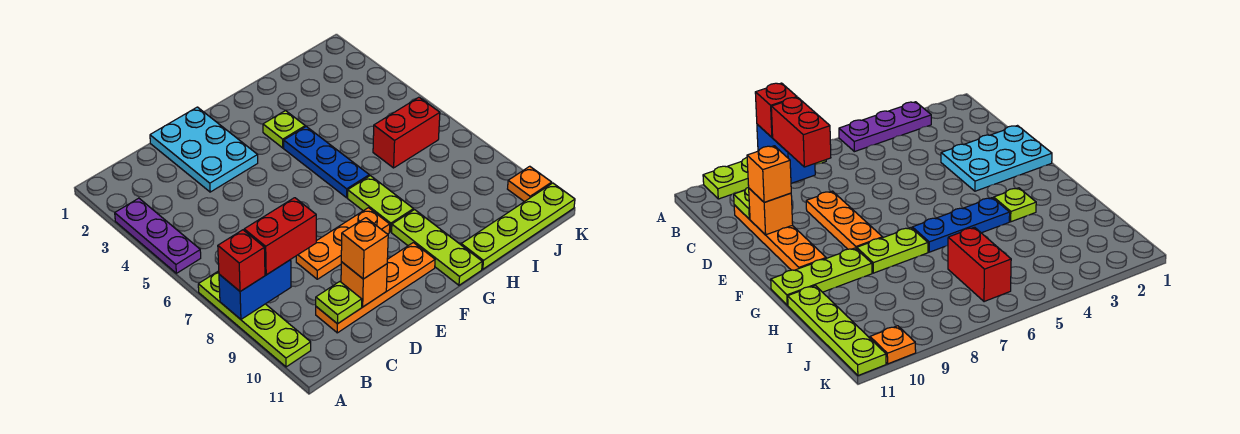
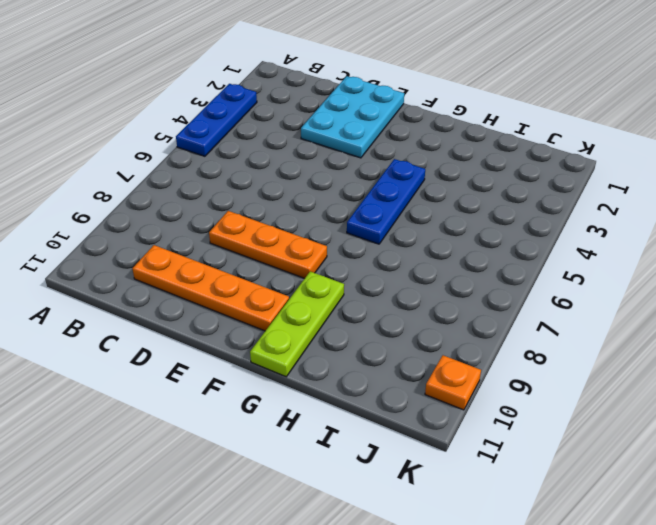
blue plate A3:A5 level 1 -> purple plate A3:A5 level 1
none -> lime plate A7:A10 level 1
none -> lime plate G3 level 1
none -> lime plate G7:G8 level 1

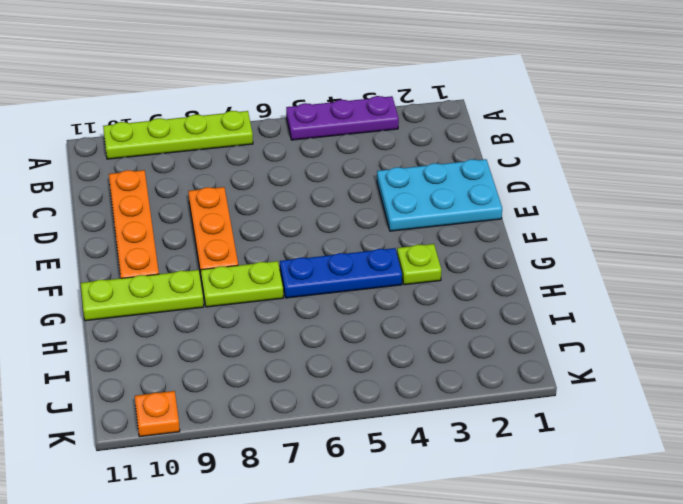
none -> lime plate H11:K11 level 1
none -> red brick I6:J6 level 1
none -> blue brick A8:B8 level 2

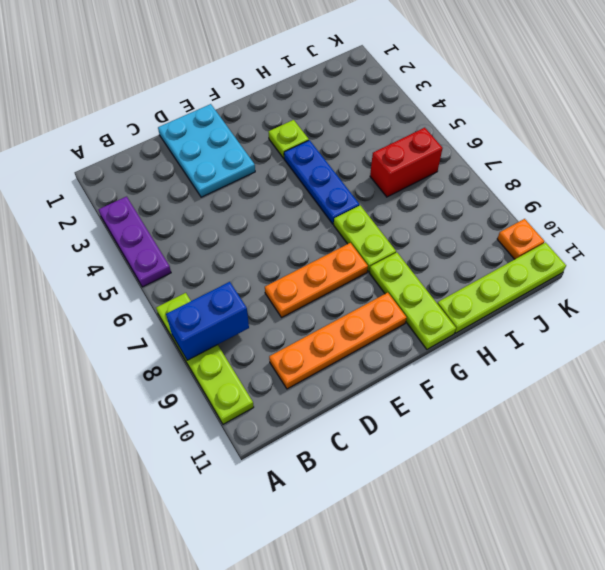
none -> lime plate C10 level 2
none -> orange brick D10 level 2
none -> red brick A8 level 3

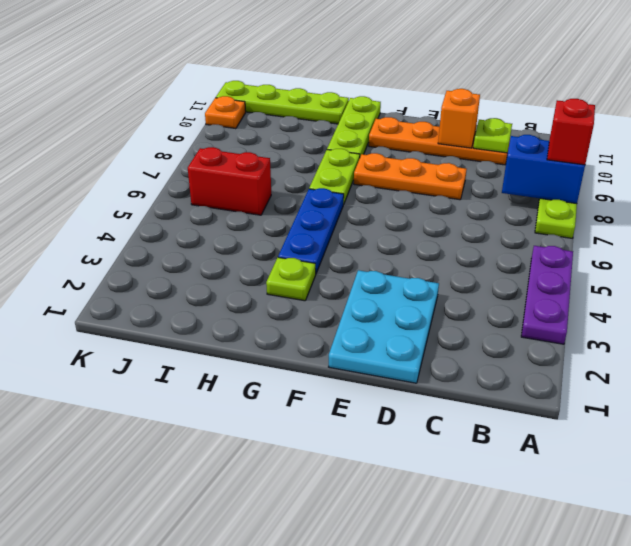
none -> red brick B8:C8 level 3
none -> orange brick D10 level 3

